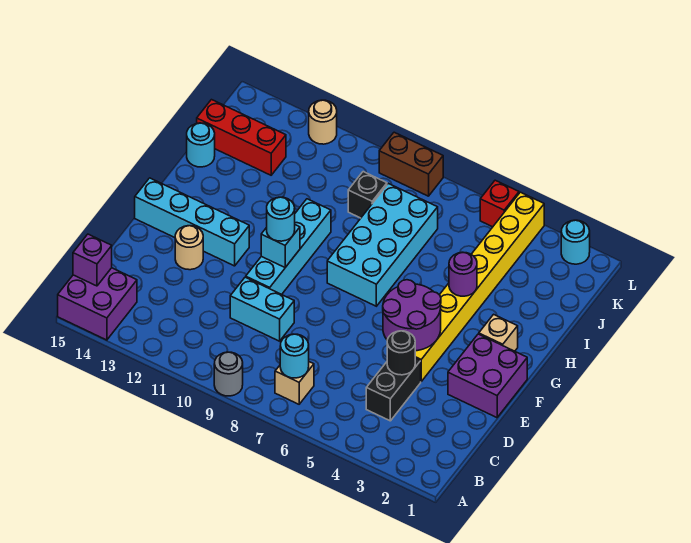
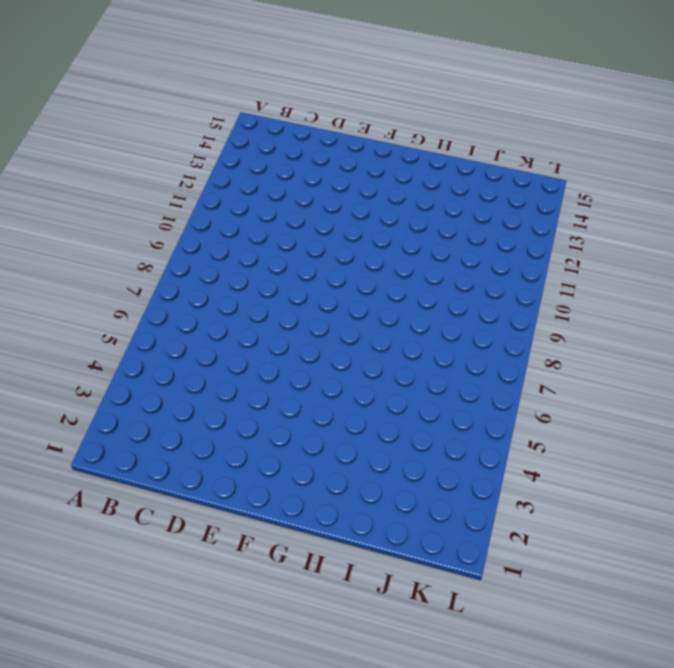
none -> grey round brick A9 level 1
none -> purple brick A14:B15 level 1
none -> tan brick B7 level 1

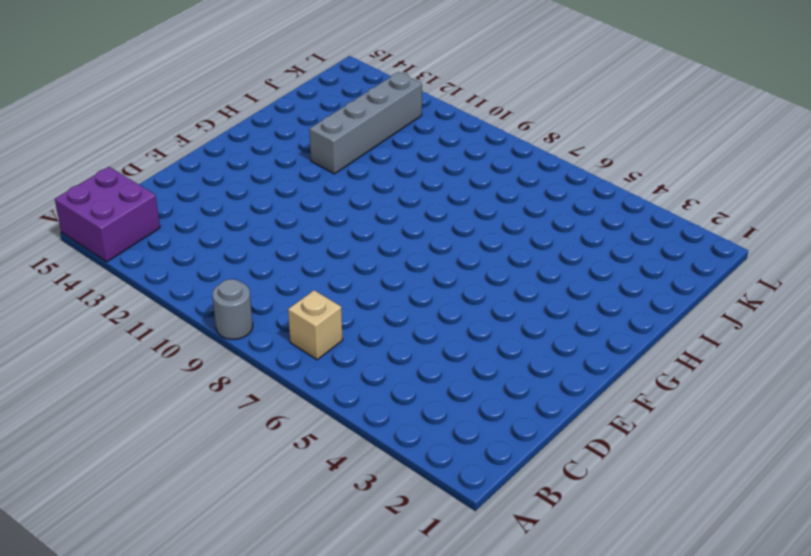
grey brick H12:K12 level 1 -> none
none -> black brick C4:D4 level 1
none -> cyan brick D9:D10 level 1
none -> purple brick E1:F2 level 1

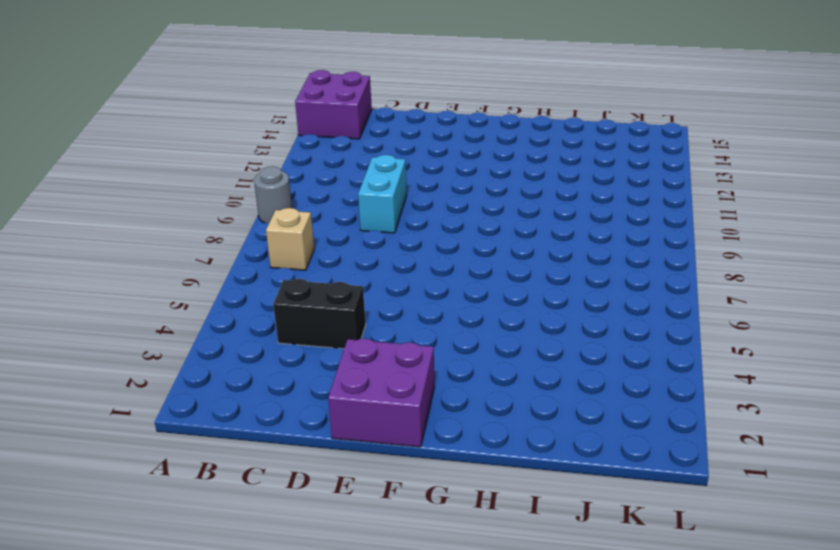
none -> yellow brick E4:L4 level 1
none -> cyan brick E10:H10 level 1
none -> tan round brick E13 level 1

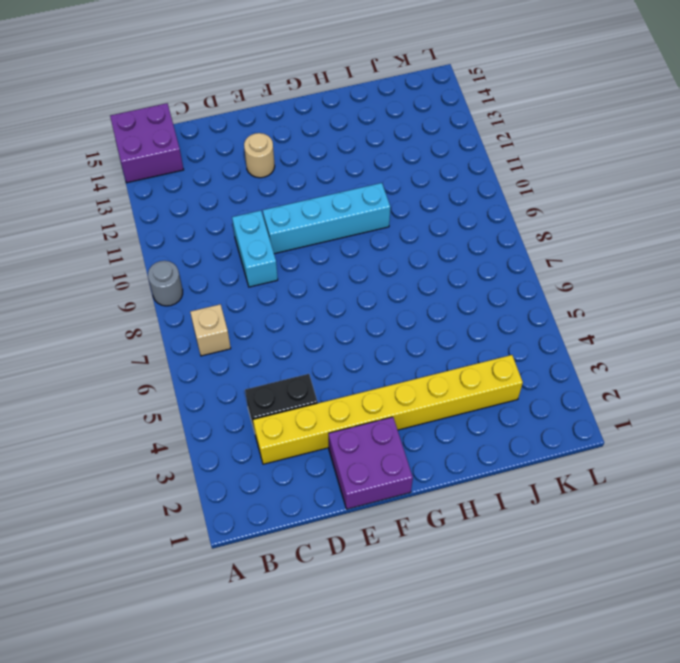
yellow brick C3:J3 level 1 -> yellow brick E4:L4 level 1
none -> cyan brick F12:F15 level 1
none -> tan brick G2 level 1
none -> cyan brick G7:J8 level 1

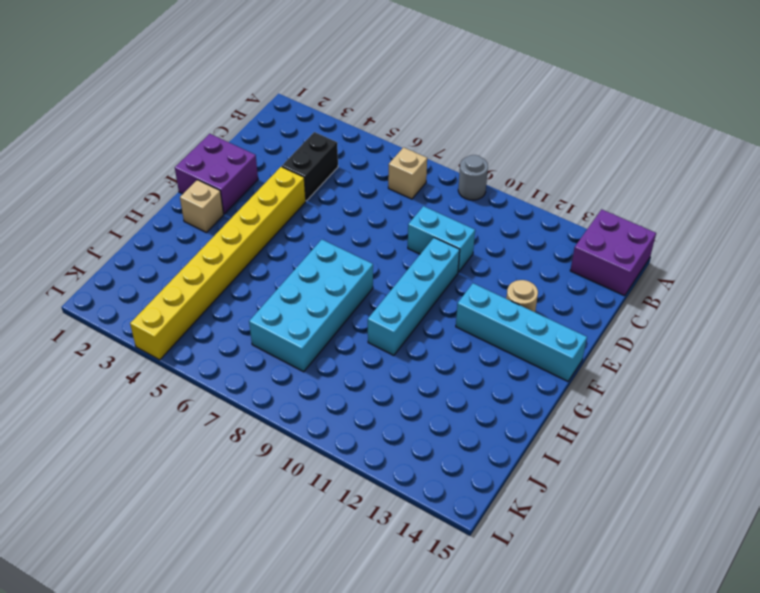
none -> cyan round brick I15 level 1
none -> black brick J9 level 1
none -> red brick J13:J15 level 1

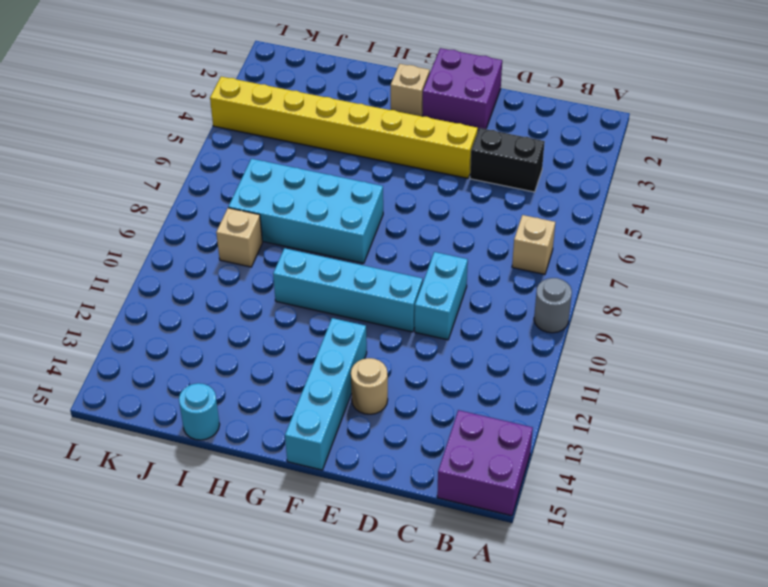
tan brick J9 level 1 -> black brick J9 level 1
none -> red brick J13:J15 level 1
none -> cyan round brick L2 level 1
none -> red brick L5 level 1

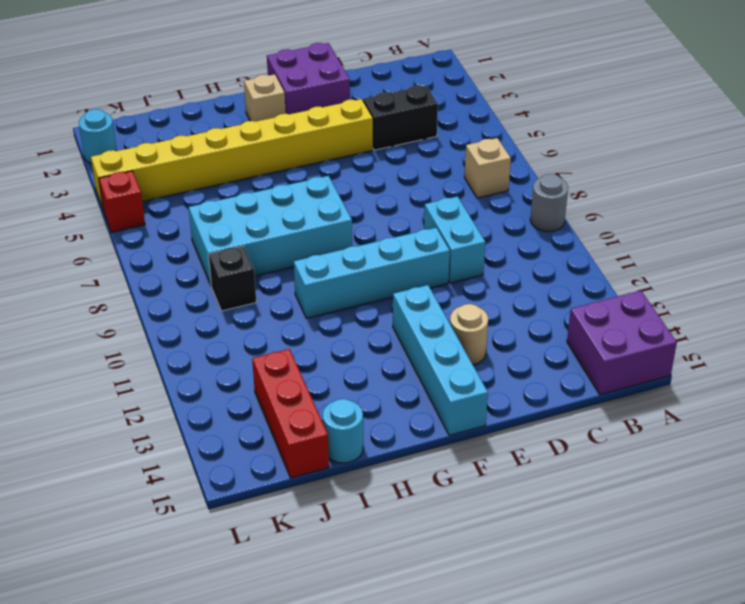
none -> brown brick L8:L9 level 1
none -> tan round brick L12 level 1
none -> cyan round brick B7 level 2

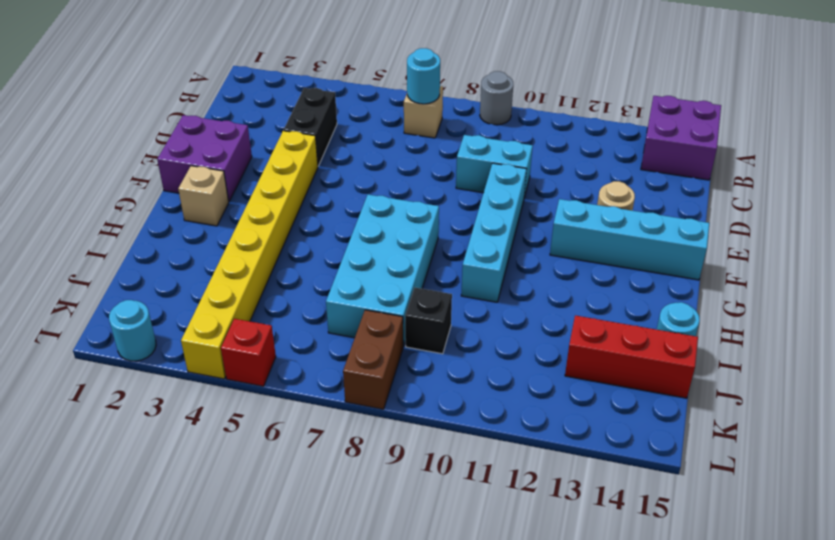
brown brick K8:L8 level 1 -> brown brick L8:L9 level 1
none -> tan round brick L12 level 1
none -> purple brick B15 level 2
none -> black round brick D4 level 2

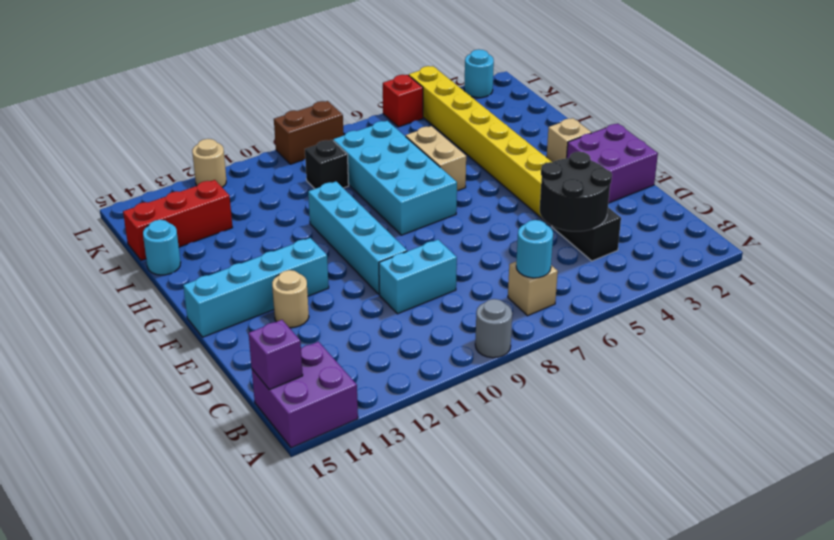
black round brick C4:D5 level 2 -> black round brick D4 level 2
tan brick H6:I6 level 1 -> none
none -> purple round brick E4:F5 level 2
none -> cyan brick F10 level 2
none -> purple round brick H4 level 2

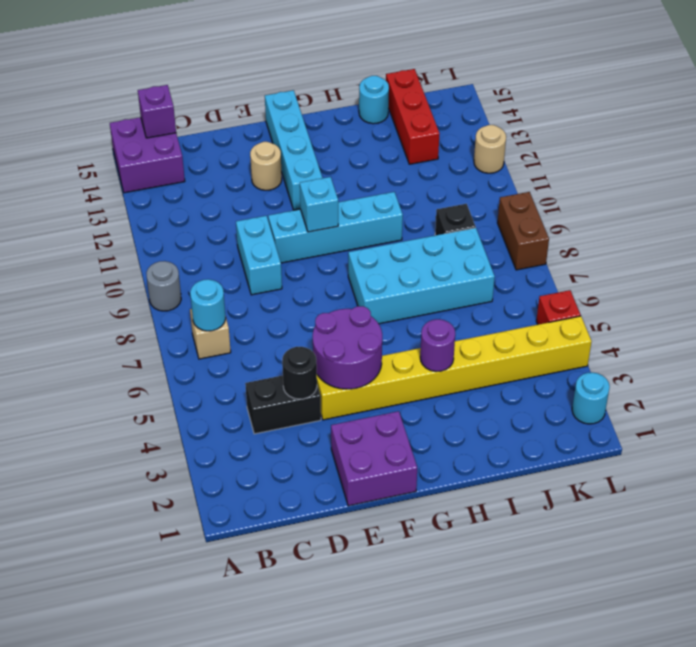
none -> tan brick G2 level 1
none -> cyan round brick F10 level 3

